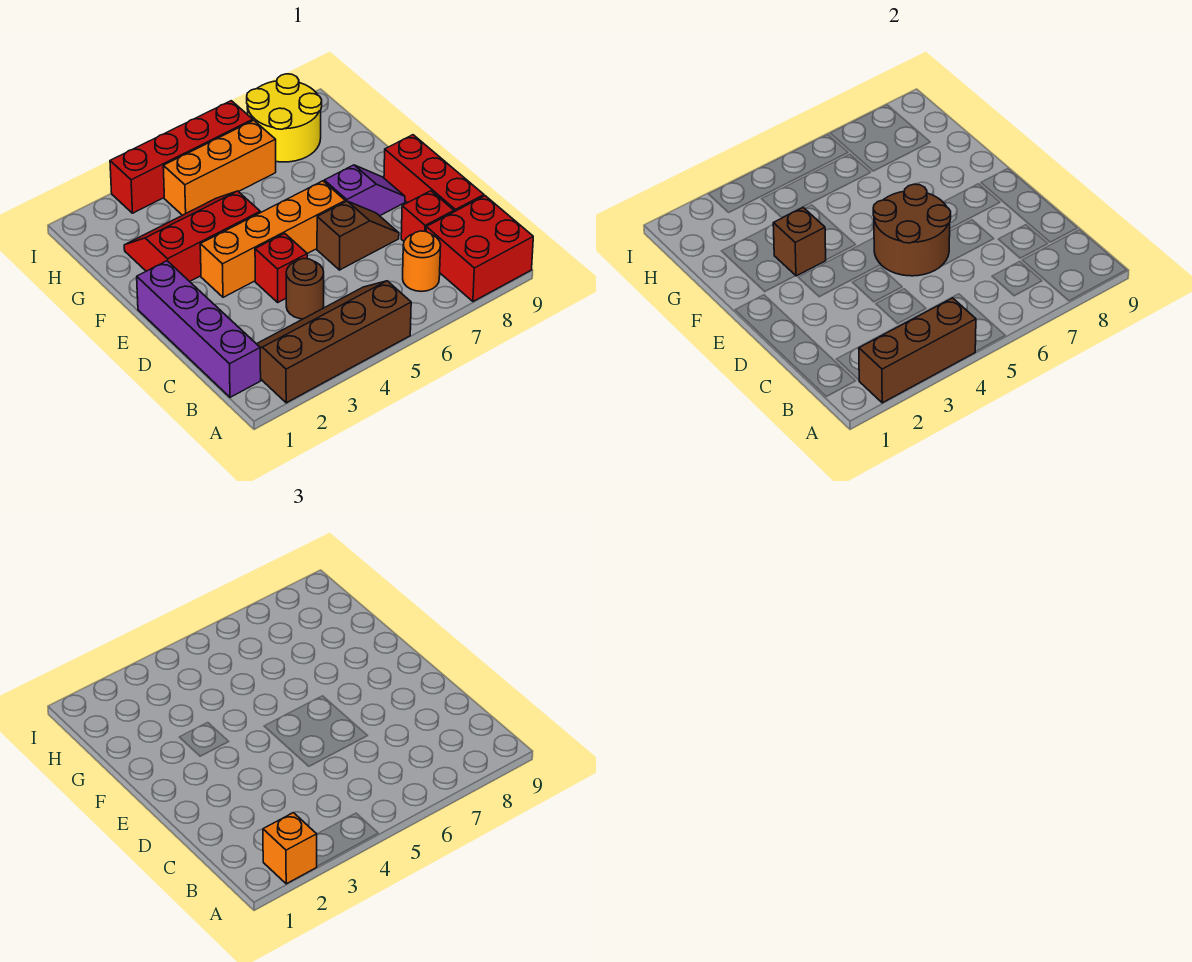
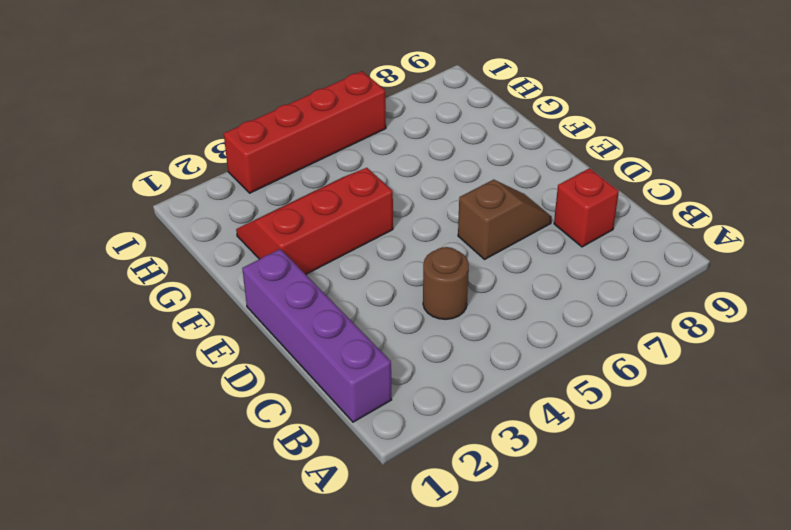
none -> brown slope A2:B5 level 1 top A
none -> red brick A8:B9 level 1
none -> orange round brick B7 level 1

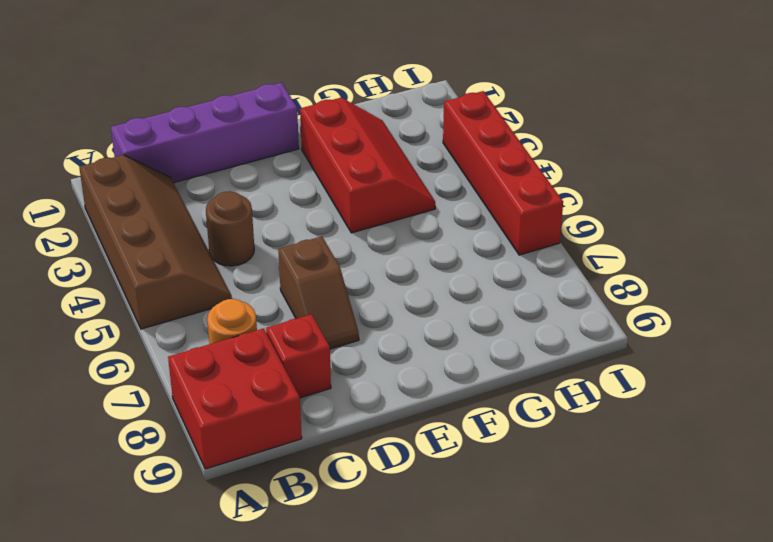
none -> red brick C9:E9 level 1
none -> red brick D4 level 1
none -> orange brick E3:E6 level 1

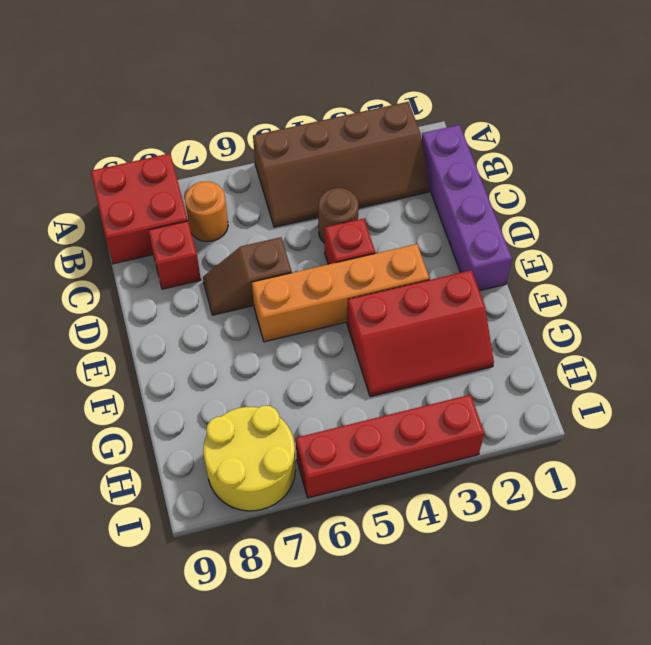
none -> red brick C9:E9 level 1
none -> purple slope E7:E8 level 1 top 7
none -> orange brick H4:H6 level 1

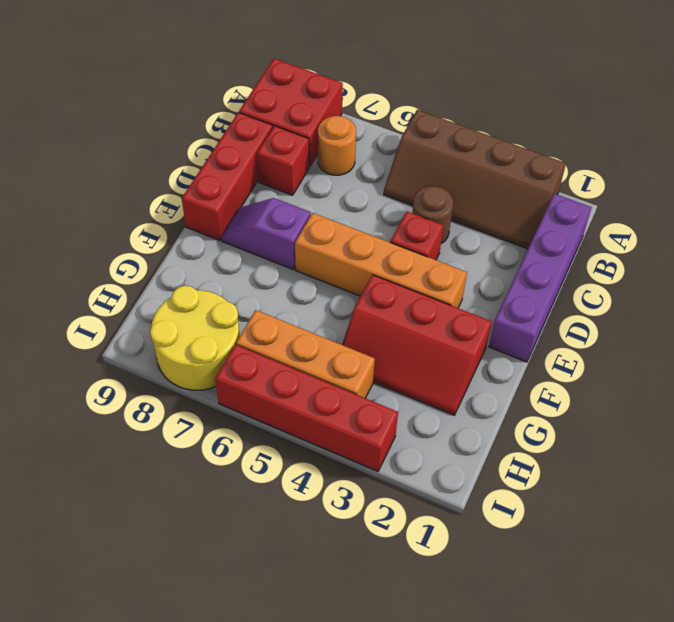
none -> brown slope D6:D7 level 1 top 6
none -> brown brick A2:A4 level 2
none -> brown round brick D5:E6 level 2

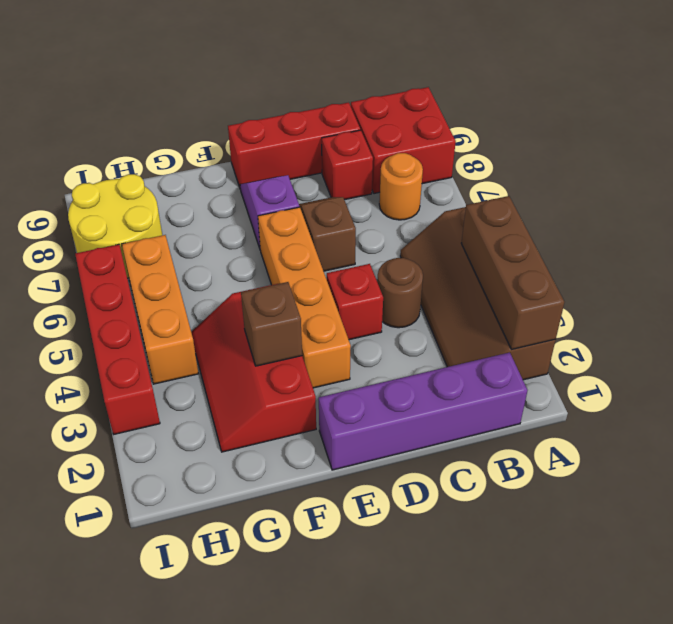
none -> brown round brick D5:E6 level 2
none -> orange brick A2 level 3

